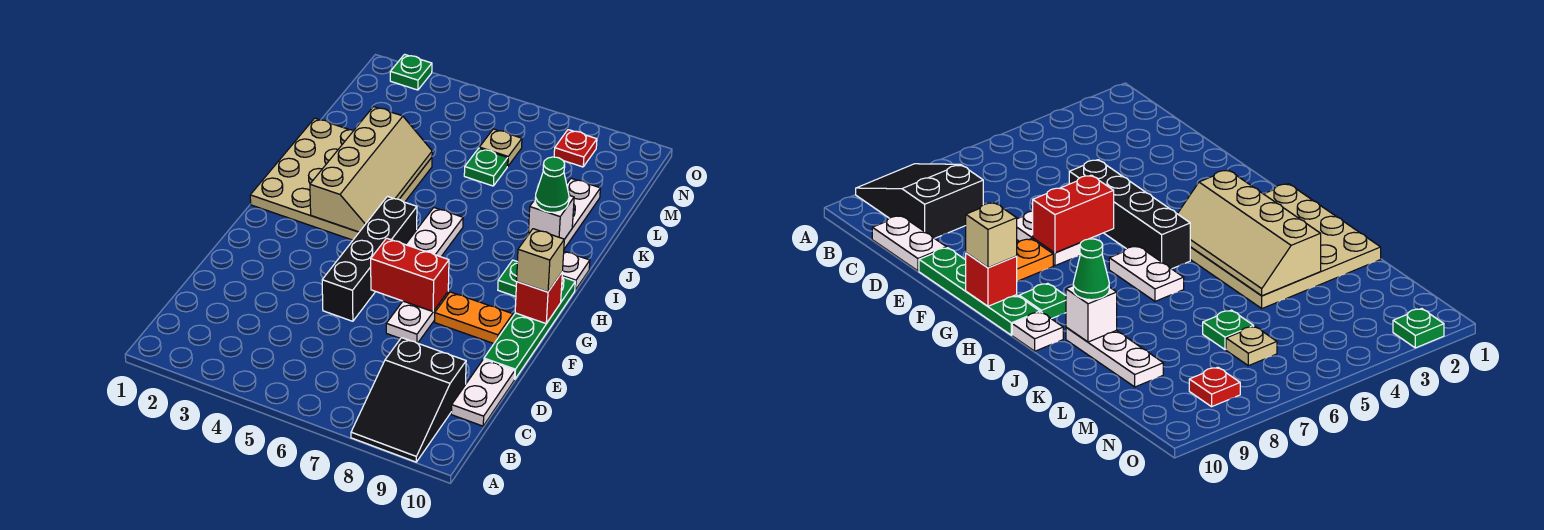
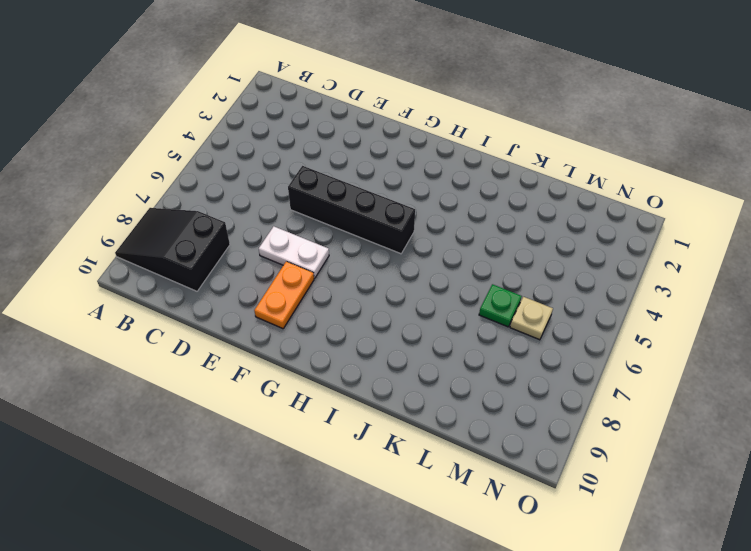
none -> white plate C10:D10 level 1
none -> green plate E10:H10 level 1
none -> tan plate H1:K4 level 1

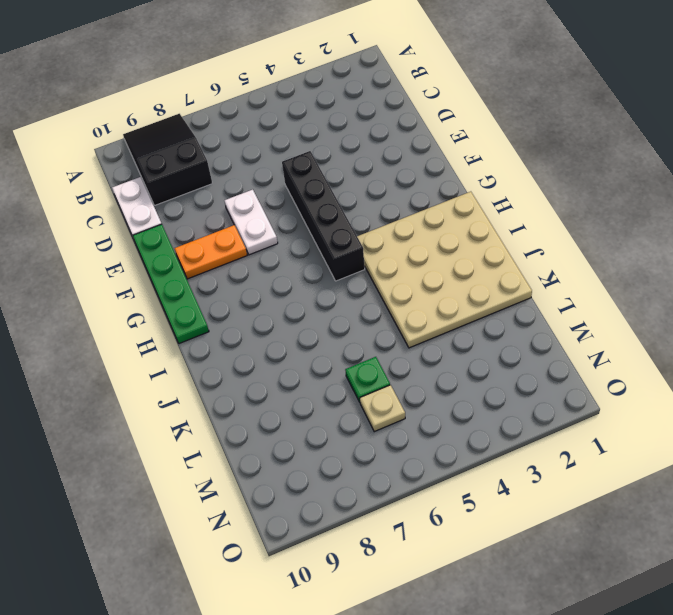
none -> white plate H6:I6 level 1
none -> green plate H9 level 1
none -> white plate I10 level 1

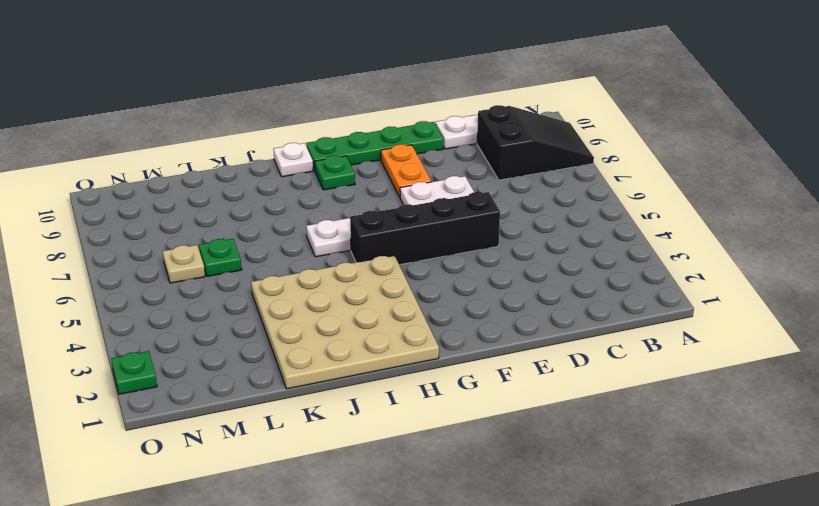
none -> white plate J9:L9 level 1
none -> red plate N8 level 1
none -> red brick F6:F7 level 2

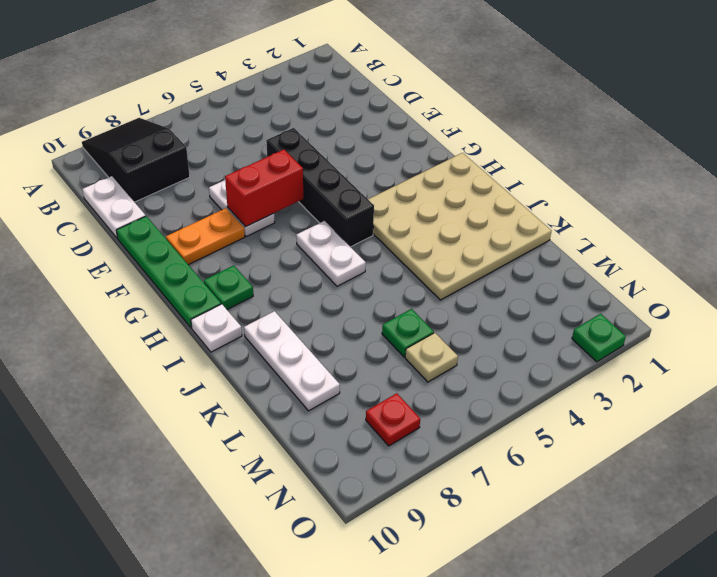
none -> red brick G10 level 2
none -> tan slope H3:K4 level 2 top 3
none -> white brick J9 level 2

